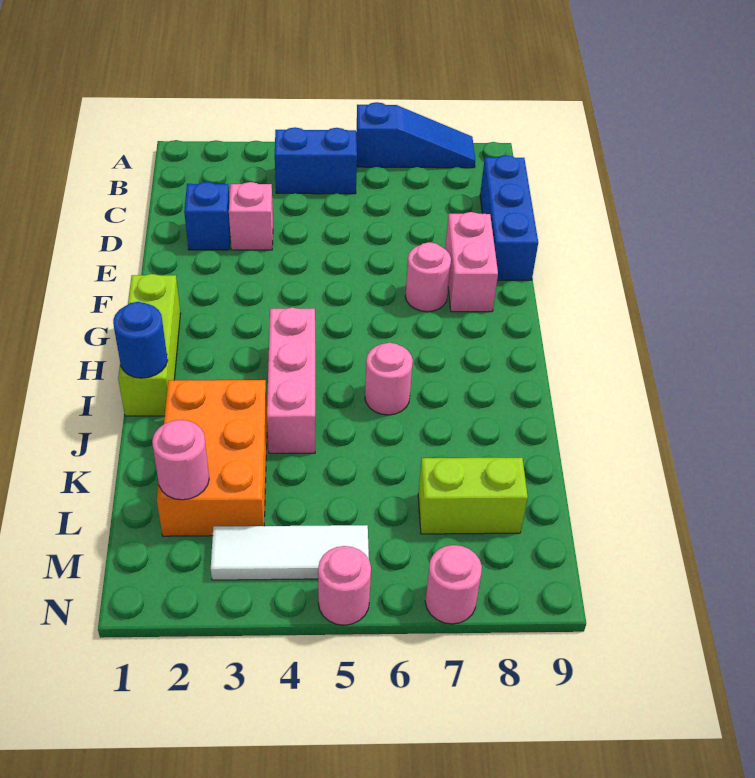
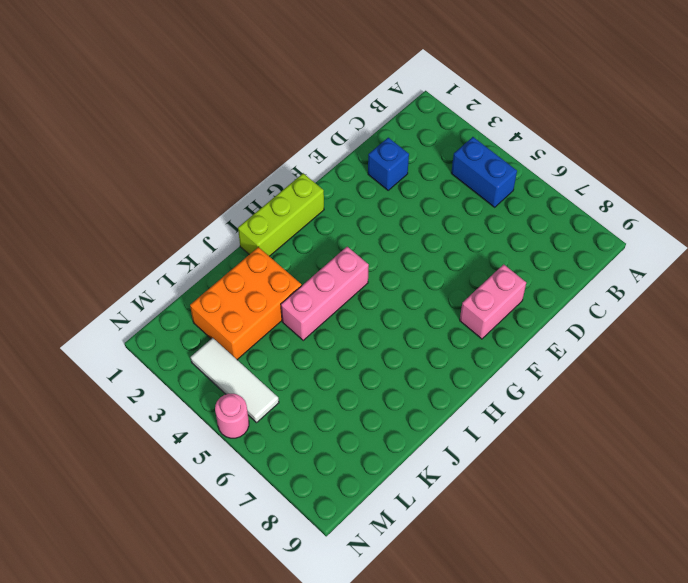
none -> blue slope A6:A8 level 1 top 6
none -> blue brick C9:E9 level 1
none -> pink brick D3 level 1

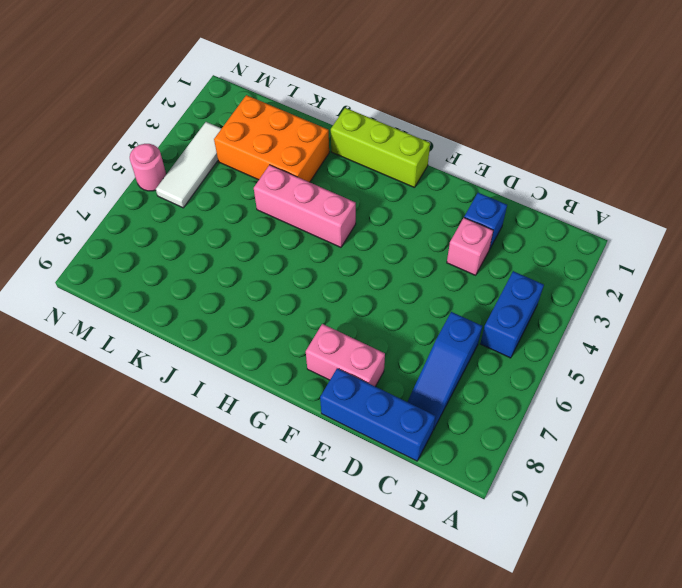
blue slope C6:C8 level 1 top 6 -> blue slope A6:A8 level 1 top 6
none -> pink round brick F7 level 1
none -> pink round brick I6 level 1
none -> lime brick L7:L8 level 1

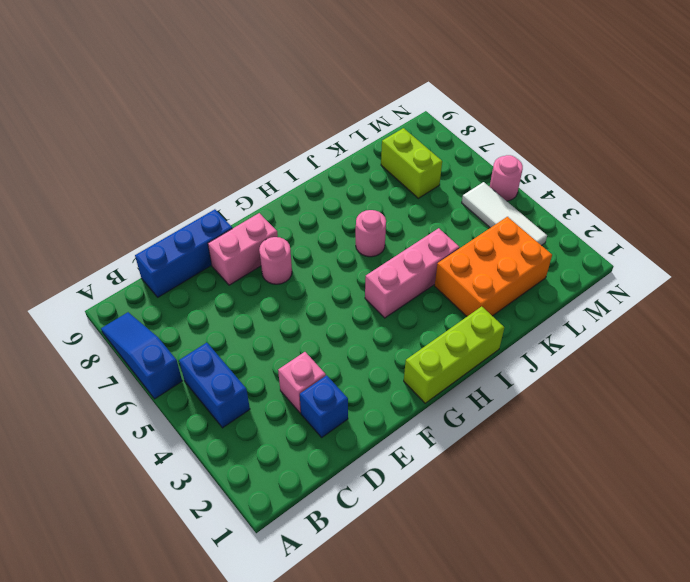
none -> pink round brick N7 level 1
none -> blue round brick I1 level 2
none -> pink round brick L2 level 2

